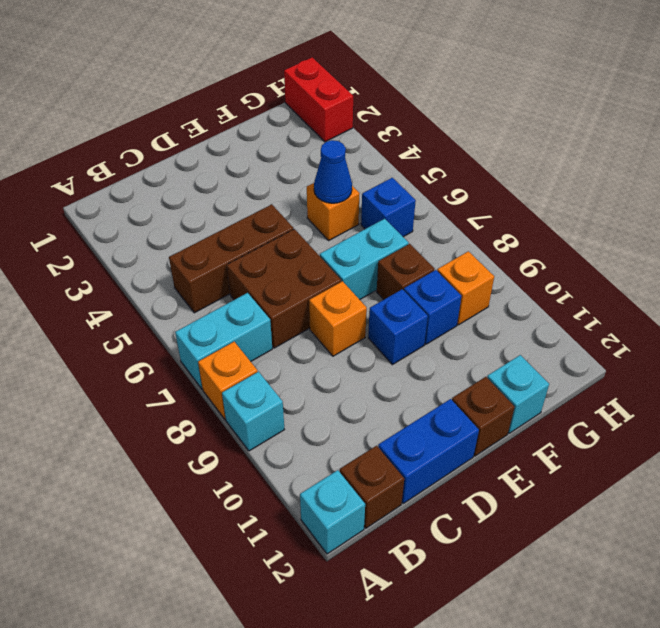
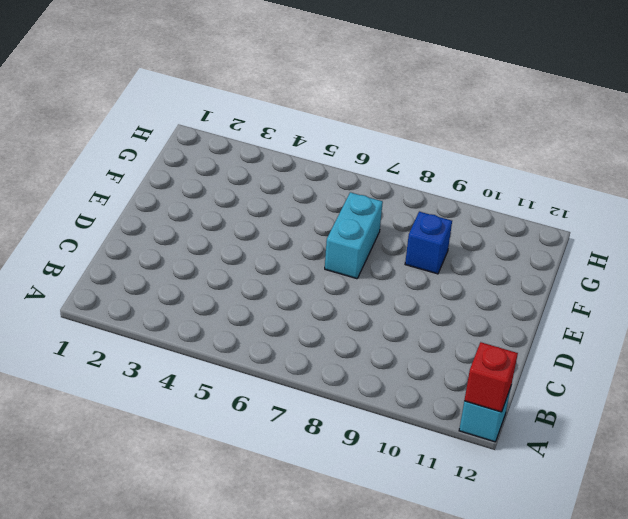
red brick A12 level 2 -> none
none -> cyan brick A7:B7 level 1
none -> orange brick A8 level 1
none -> cyan brick A9 level 1

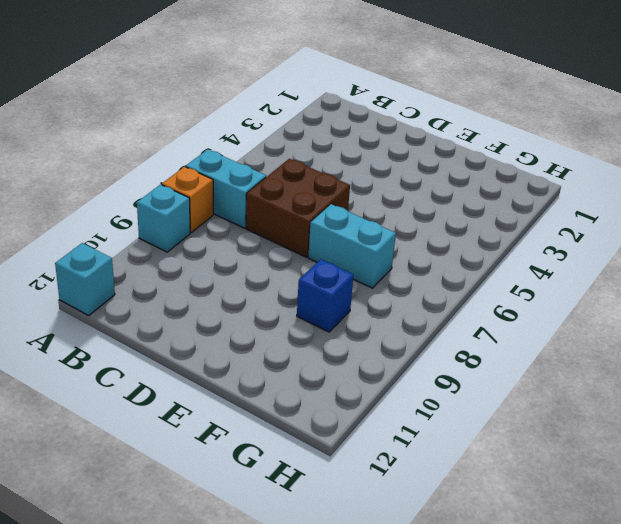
none -> brown brick B5:D5 level 1
none -> brown brick B12 level 1
none -> blue brick C12:D12 level 1

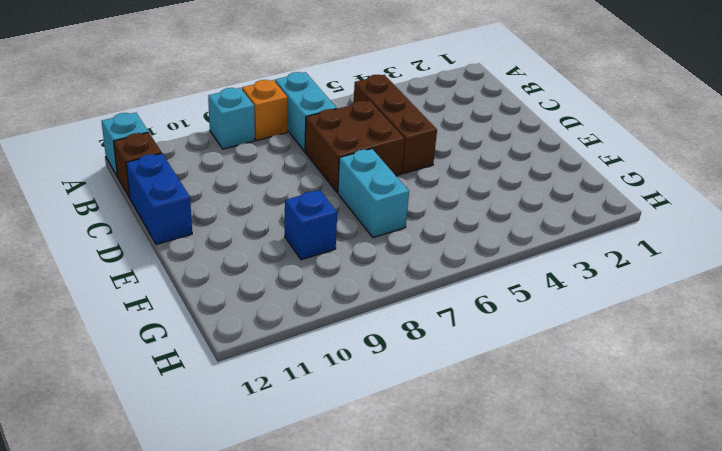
none -> orange brick D8 level 1
none -> blue brick E9 level 1
none -> brown brick E12 level 1

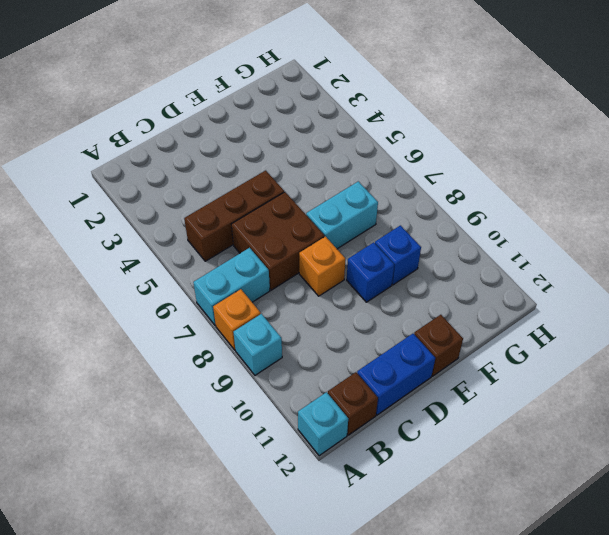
none -> orange brick F5 level 1
none -> brown brick F8 level 1
none -> cyan brick F12 level 1

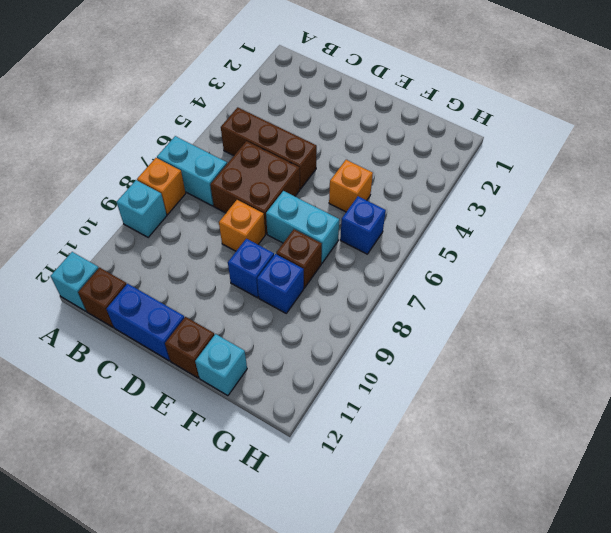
none -> orange brick G9 level 1
none -> red brick H1:H2 level 1
none -> blue cone F5 level 2

